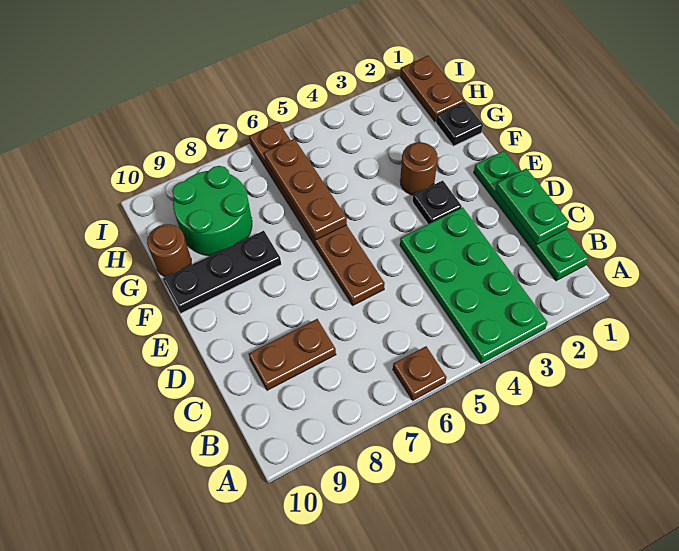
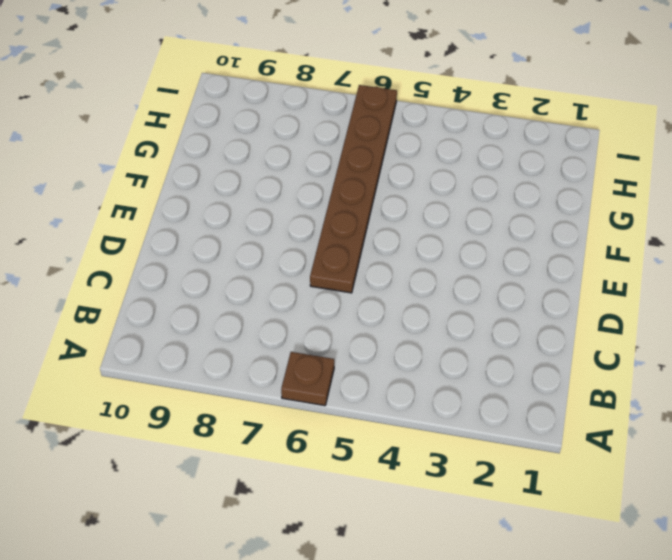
none -> green plate A3:D4 level 1
none -> green plate B1:E1 level 1
none -> brown plate C8:C9 level 1

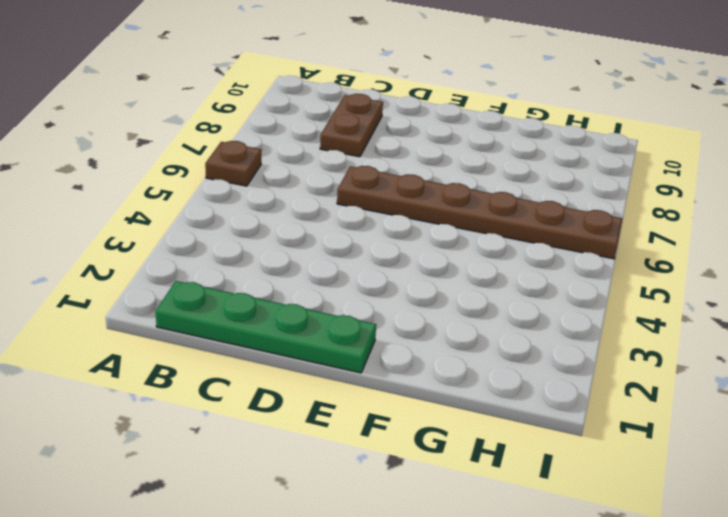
none -> green plate A3:D4 level 1
none -> black plate E3 level 1
none -> brown round brick F3 level 1

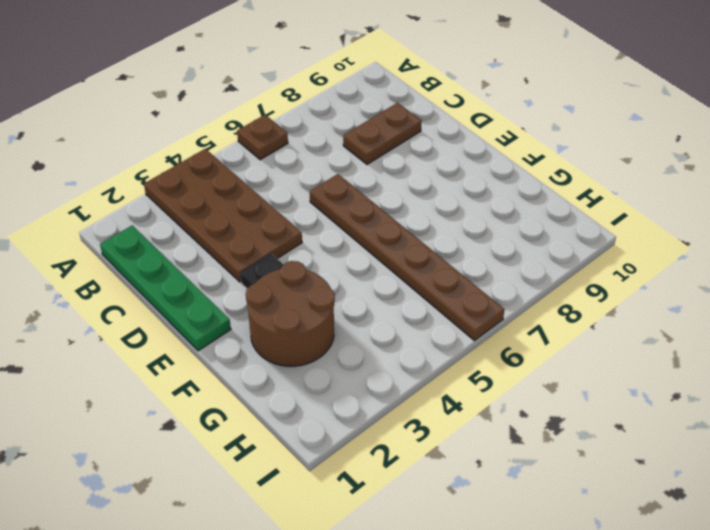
brown plate A3:D4 level 1 -> green plate A3:D4 level 1
brown round brick F2:G3 level 1 -> brown round brick F3 level 1
none -> black plate F8:F10 level 1
none -> black plate G1 level 1
none -> green round brick G8:H9 level 1

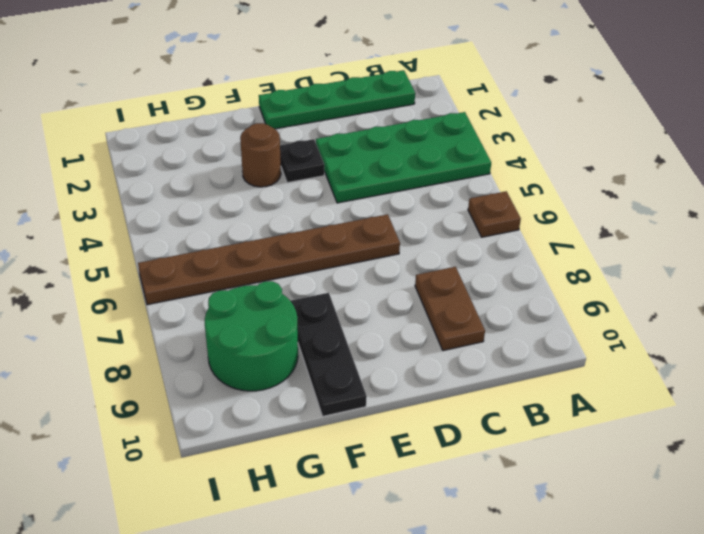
none -> black plate G1 level 1
none -> brown round brick G10 level 1
none -> brown plate H1:I1 level 1

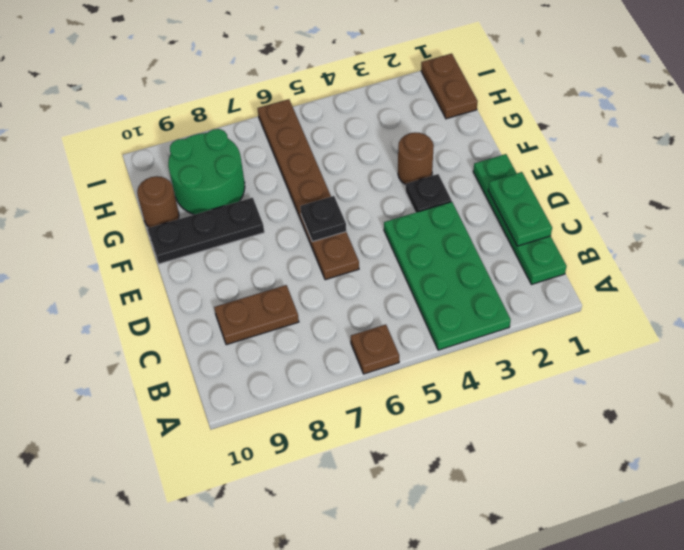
black plate E6 level 2 -> black plate G1 level 1
none -> brown plate F6:H6 level 2

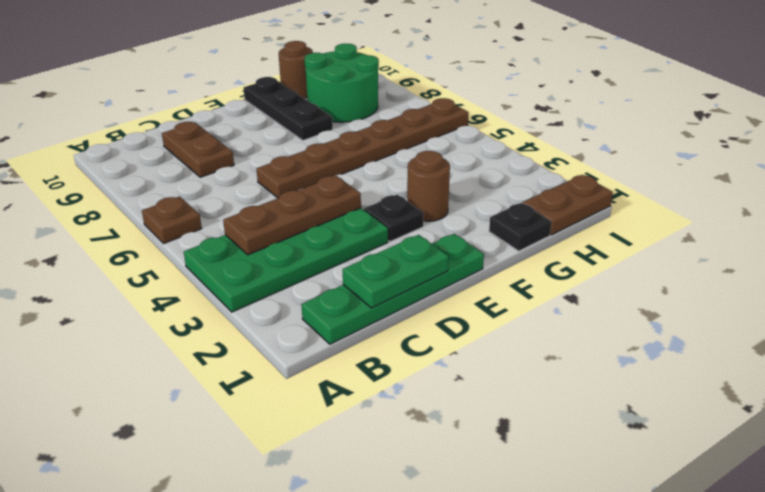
brown plate B4:D4 level 2 -> brown plate F6:H6 level 2

